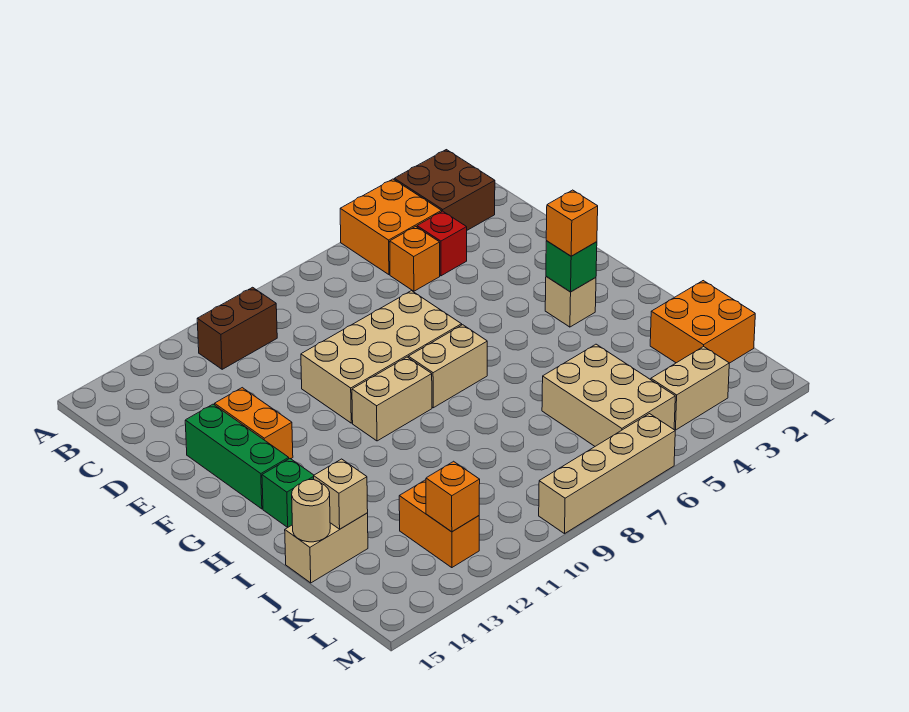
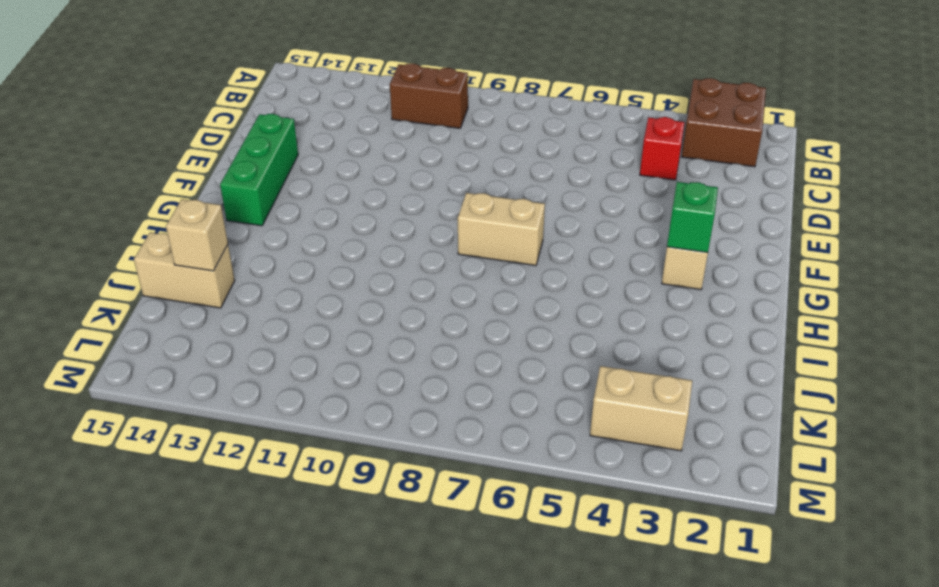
none -> orange brick A4:B5 level 1
none -> orange brick C5 level 1
none -> tan brick E7:F10 level 1

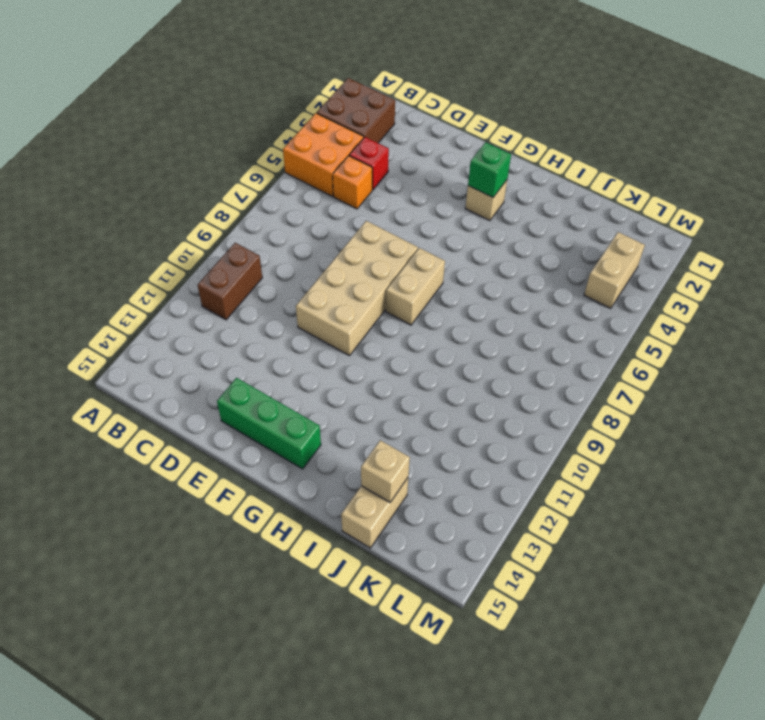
none -> orange brick E13:F13 level 1
none -> tan brick G9:G10 level 1
none -> green brick H14 level 1

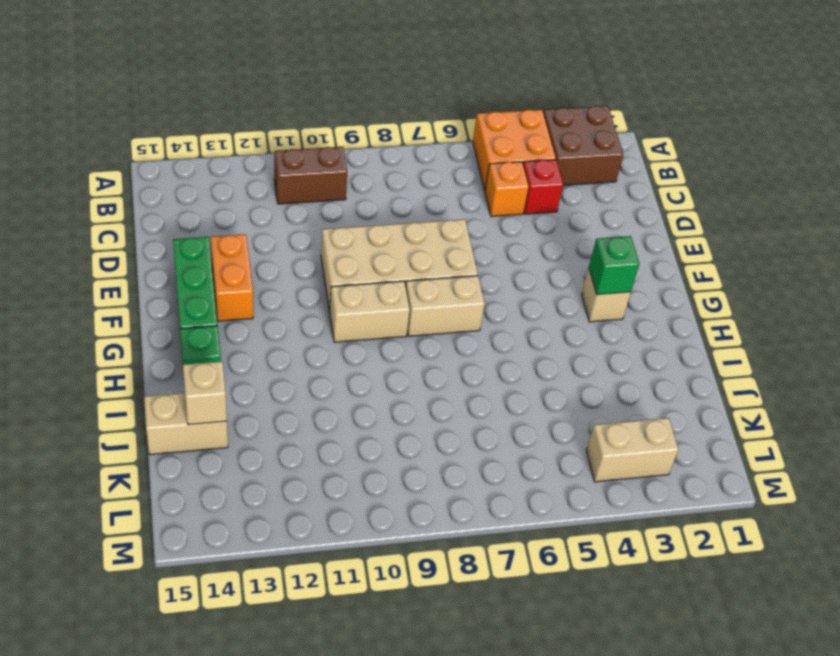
none -> orange brick J1:K2 level 1
none -> tan brick J5:L6 level 1
none -> orange brick K12:L12 level 1

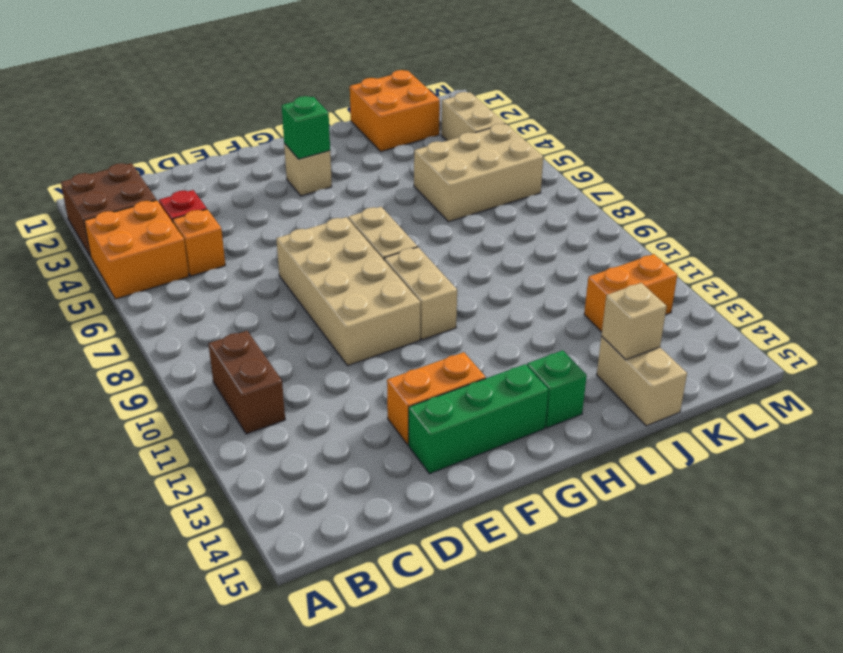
none -> tan brick M6:M9 level 1
none -> tan round brick J15 level 2
none -> orange brick L12 level 2

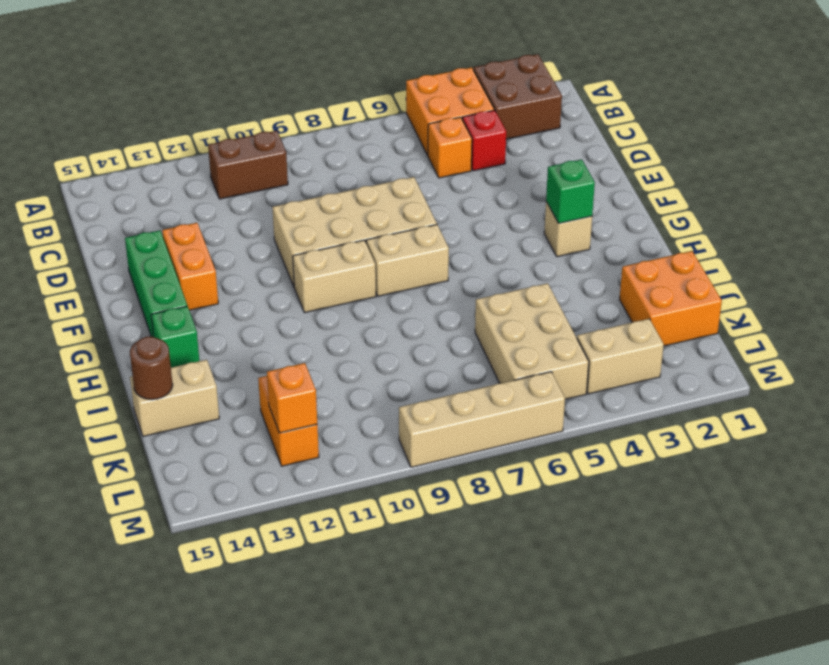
brown round brick J15 level 2 -> tan round brick J15 level 2
none -> tan brick J14 level 2
none -> orange brick G3 level 3

